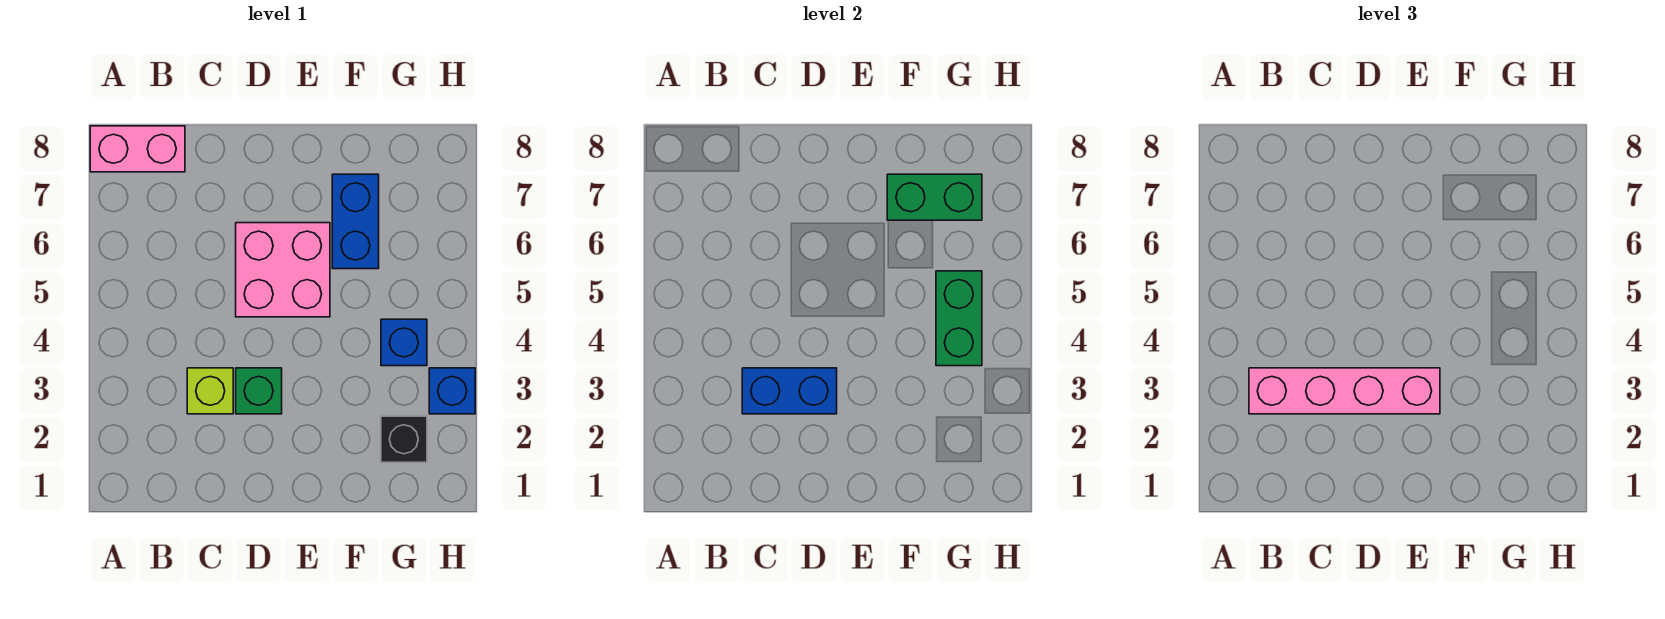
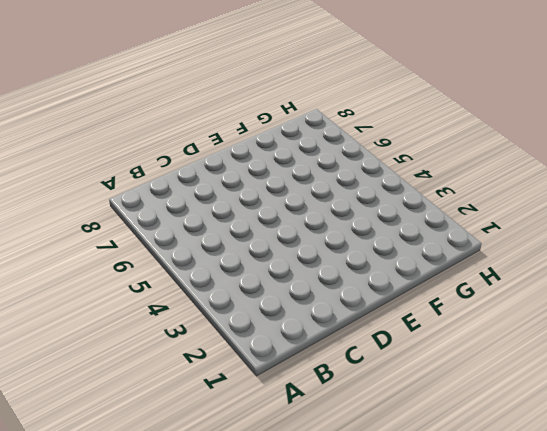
none -> pink brick A8:B8 level 1
none -> lime brick C3 level 1
none -> green brick D3 level 1

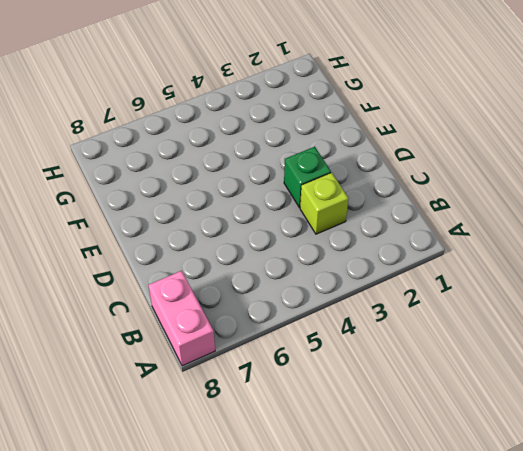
none -> pink brick D5:E6 level 1
none -> blue brick F6:F7 level 1
none -> black brick G2 level 1

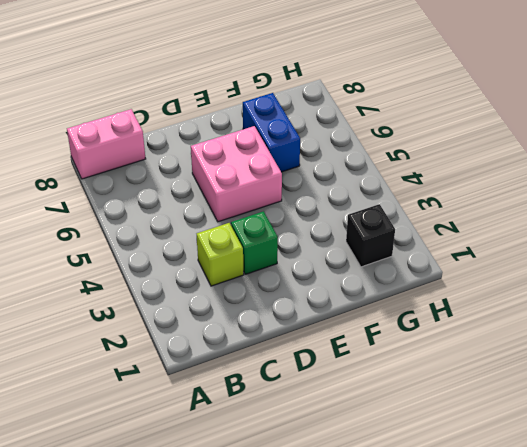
none -> blue brick G4 level 1
none -> blue brick H3 level 1
none -> blue brick C3:D3 level 2

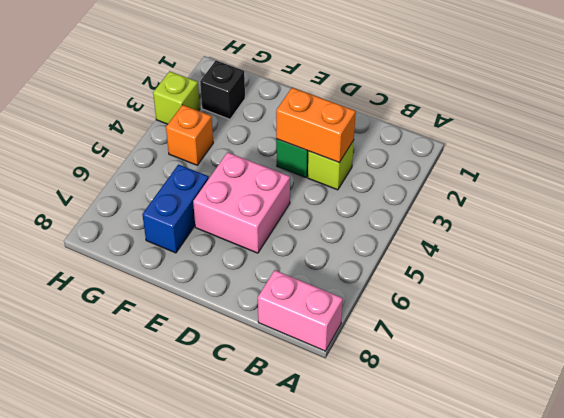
orange brick C3:D3 level 2 -> blue brick C3:D3 level 2
orange brick G4 level 1 -> blue brick G4 level 1
lime brick H3 level 1 -> blue brick H3 level 1
none -> green brick F7:G7 level 2
none -> green brick G4:G5 level 2
none -> pink brick B3:E3 level 3

